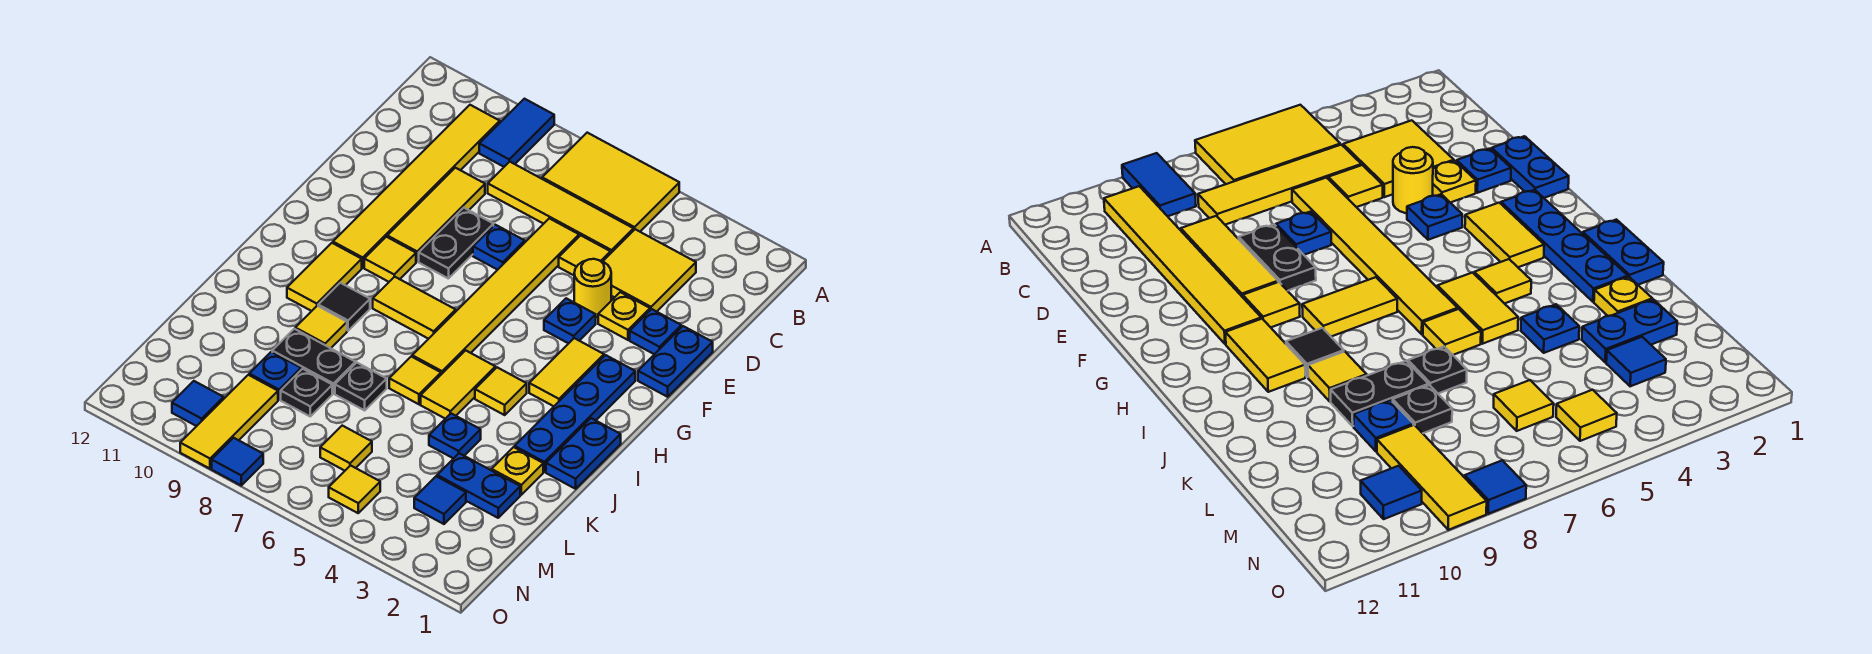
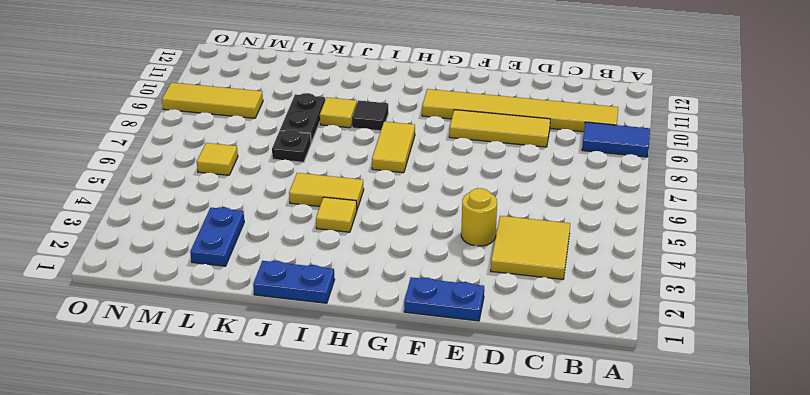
none -> yellow tile A5:B7 level 1
none -> yellow tile C5:C8 level 1
none -> yellow tile D5 level 1
none -> yellow tile D6:I6 level 1

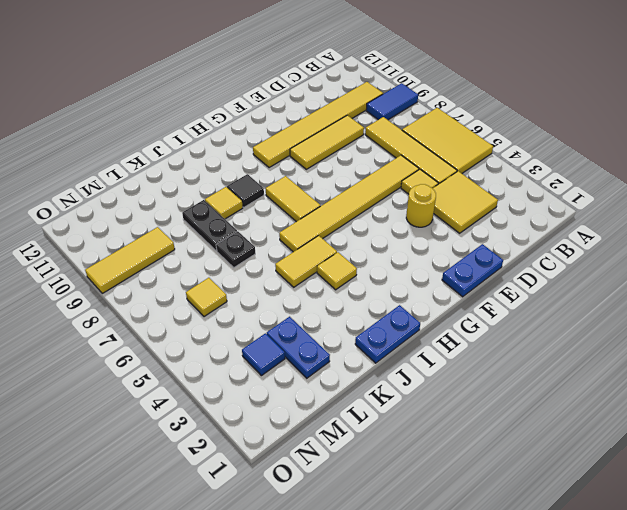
none -> blue plate E2 level 1
none -> yellow plate E3 level 1
none -> blue plate E7 level 1
none -> black plate E8:F8 level 1

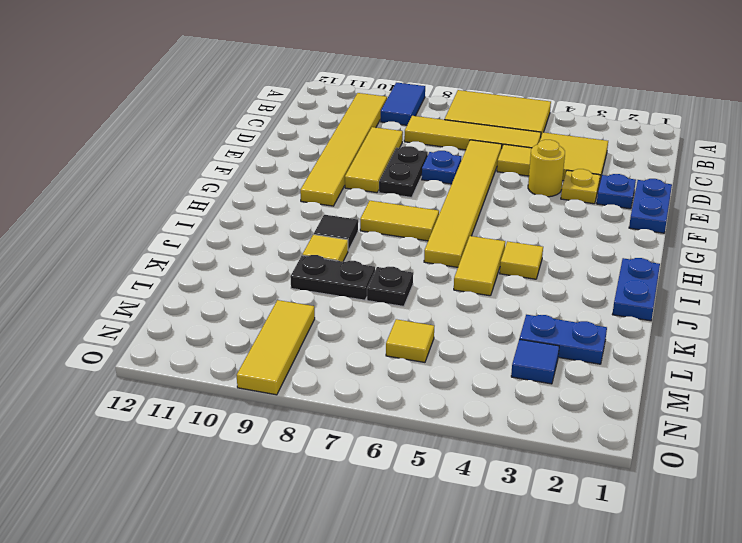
none -> blue plate F4 level 1
none -> blue plate G2:J2 level 1
none -> yellow tile G3:H3 level 1
none -> yellow tile G9 level 1

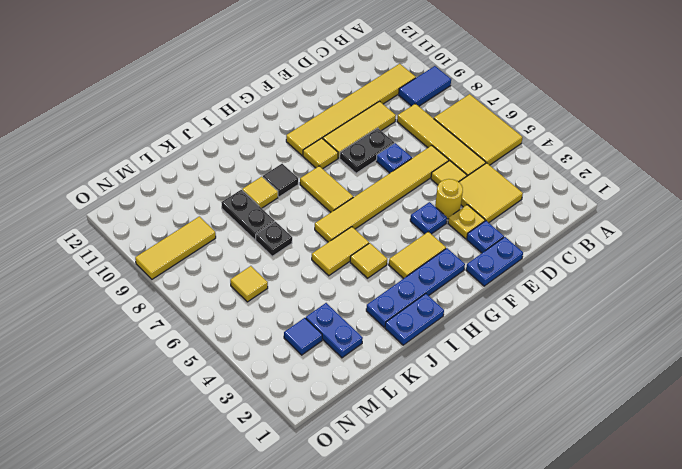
none -> yellow tile H10:I10 level 1
none -> yellow tile J6 level 1
none -> yellow plate K2 level 1
none -> blue plate K4 level 1

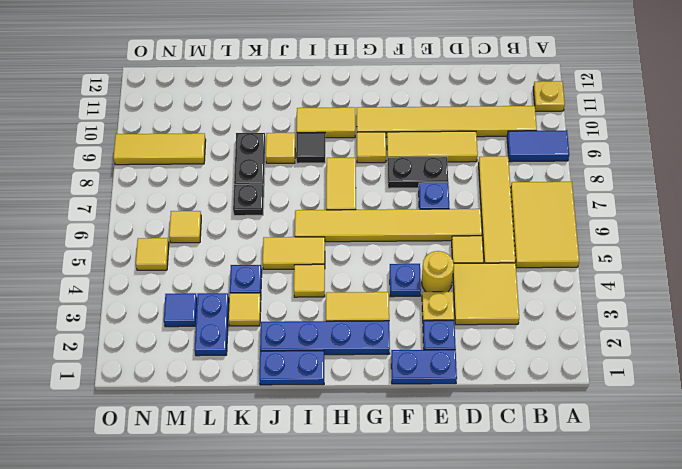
yellow plate A11 level 1 -> yellow plate K2 level 1
yellow tile K3 level 1 -> yellow tile J6 level 1
none -> black plate L8 level 1
none -> blue plate L9 level 1
none -> blue tile N10 level 1
none -> blue tile O8 level 1

